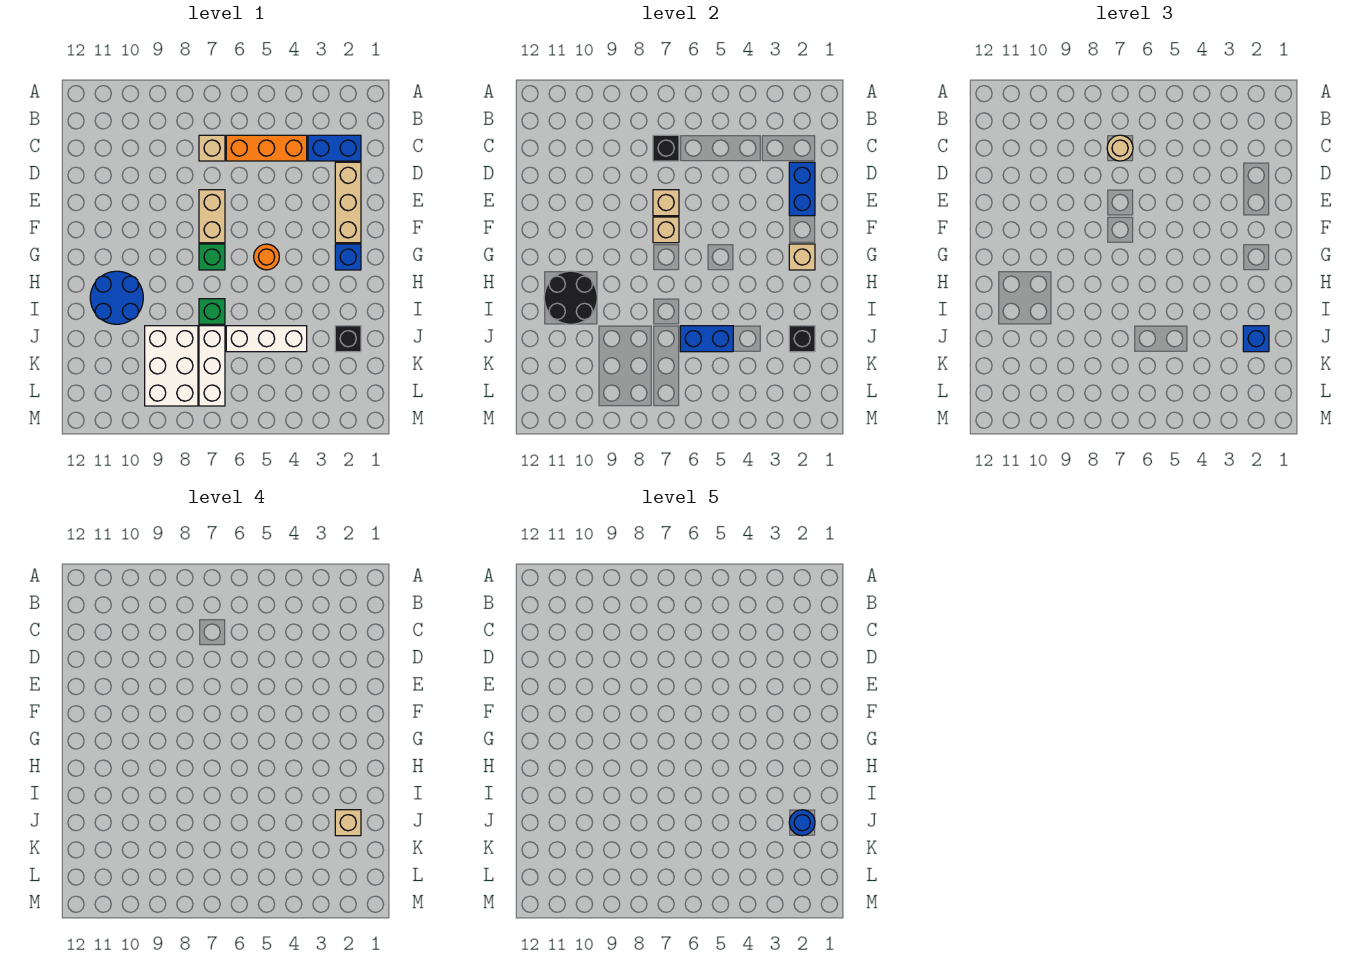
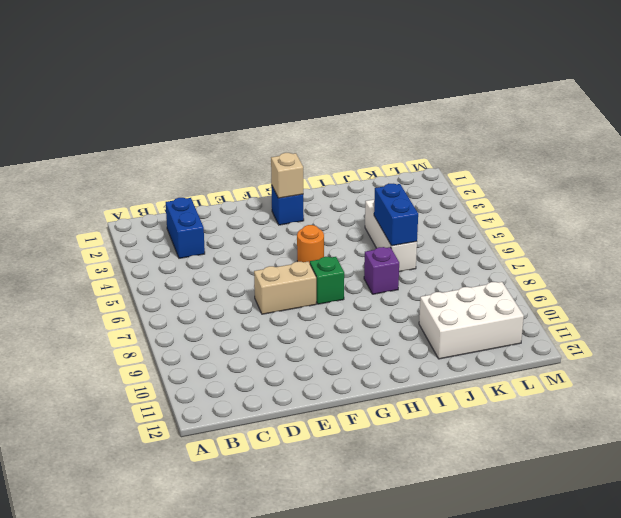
purple brick I7 level 1 -> green brick I7 level 1
white brick J10:L11 level 1 -> white brick J8:L9 level 1
none -> orange brick C4:C6 level 1
none -> tan brick C7 level 1
none -> tan brick D2:F2 level 1

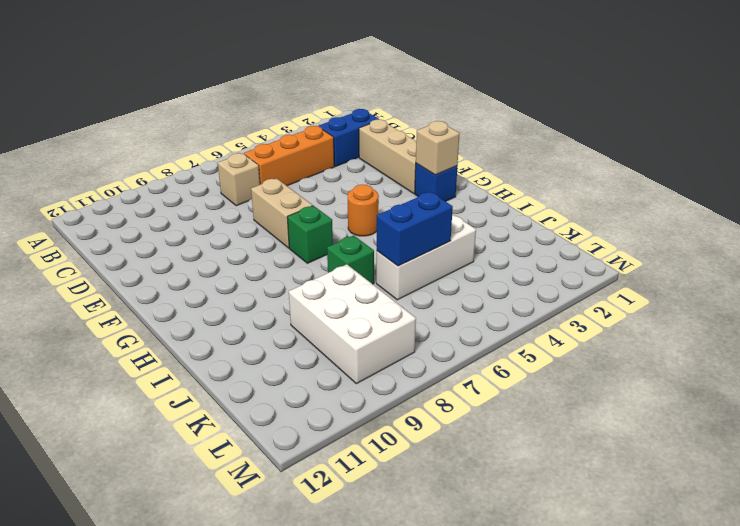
none -> blue round brick H10:I11 level 1
none -> black brick J2 level 1
none -> white brick J7:L7 level 1

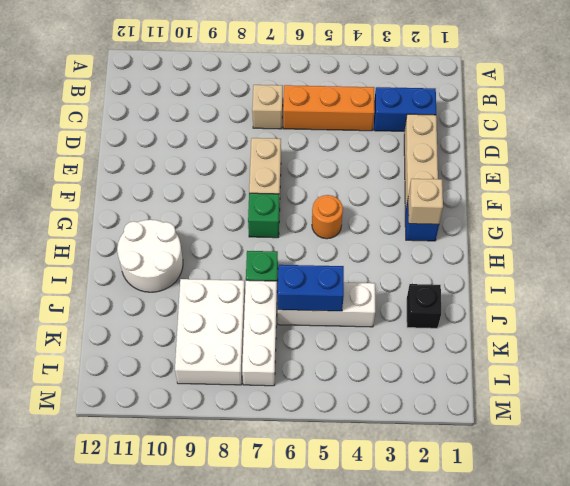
white round brick H10:I11 level 1 -> blue round brick H10:I11 level 1
none -> black brick C7 level 2
none -> blue brick D2:E2 level 2
none -> tan brick E7 level 2

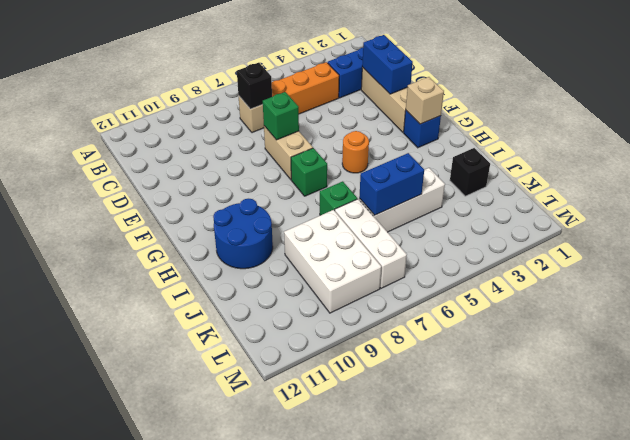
green brick E7 level 2 -> tan brick E7 level 2
none -> tan brick F7 level 2
none -> black round brick H10:I11 level 2
none -> black brick J2 level 2

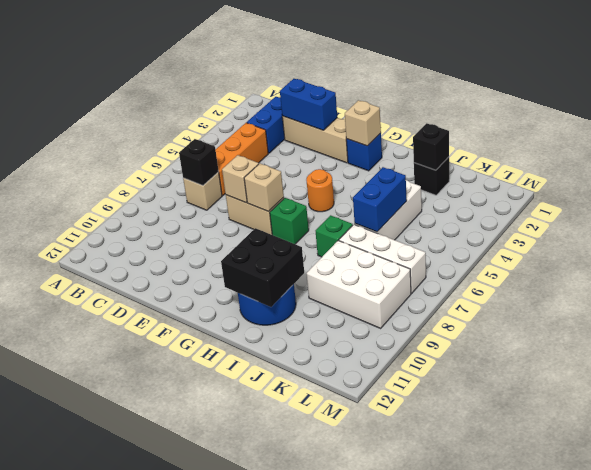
black brick H10:I11 level 2 -> black round brick H10:I11 level 2
none -> tan round brick C7 level 3
none -> blue brick J2 level 3
none -> tan brick J2 level 4

